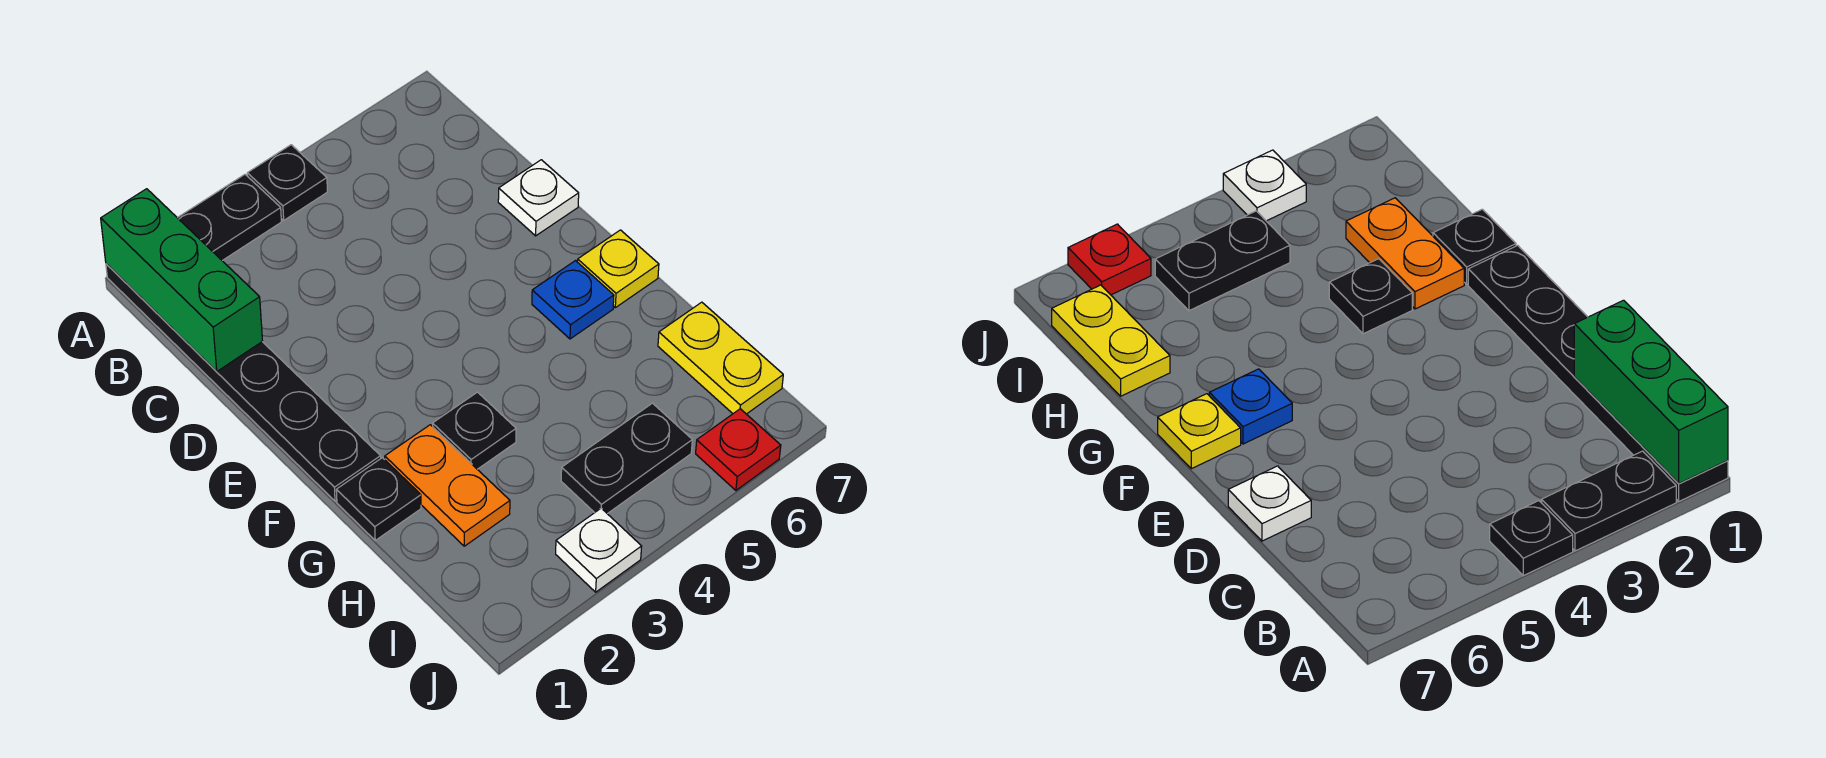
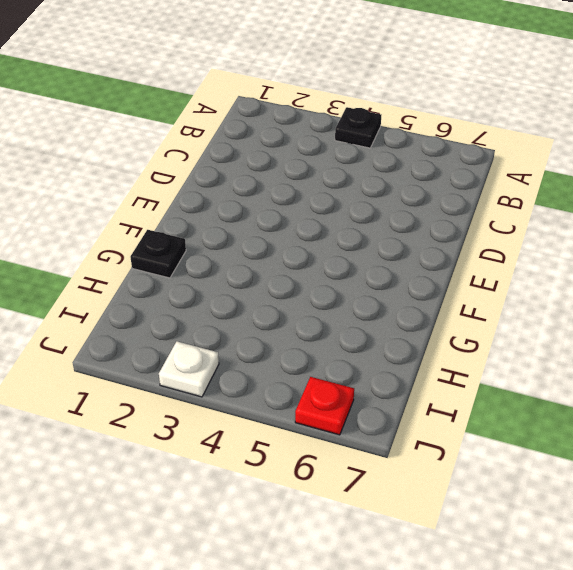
none -> black plate A1:F1 level 1
none -> black plate A2:A3 level 1
none -> white plate D7 level 1

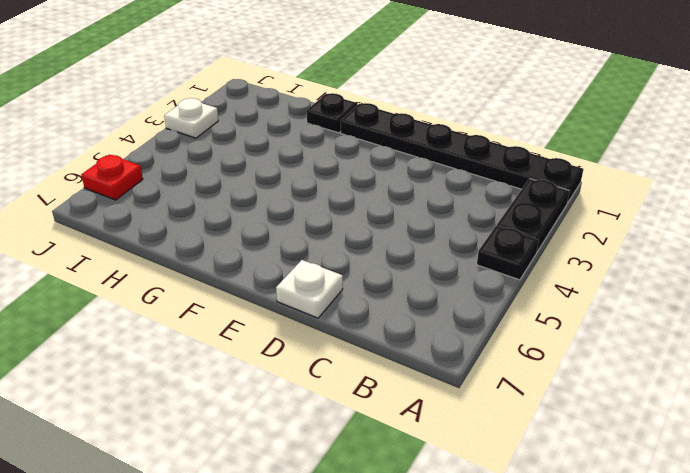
none -> blue plate F6 level 1
none -> yellow plate F7 level 1
none -> orange plate G2:H2 level 1

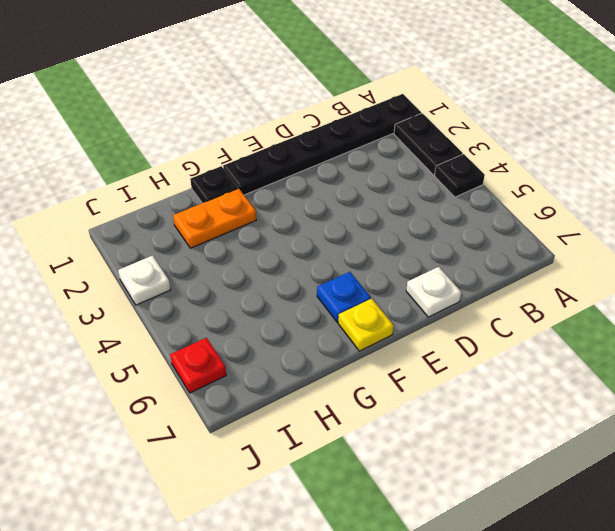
none -> black plate G3 level 1
none -> yellow plate H7:I7 level 1
none -> black plate I4:I5 level 1

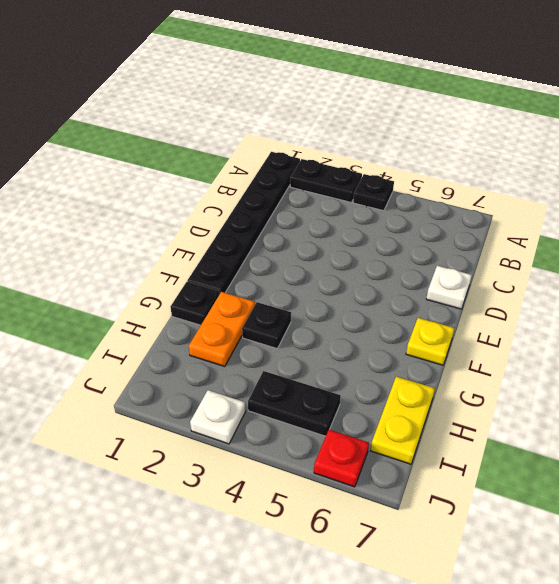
none -> blue plate F6 level 1
none -> green brick A1:C1 level 2

